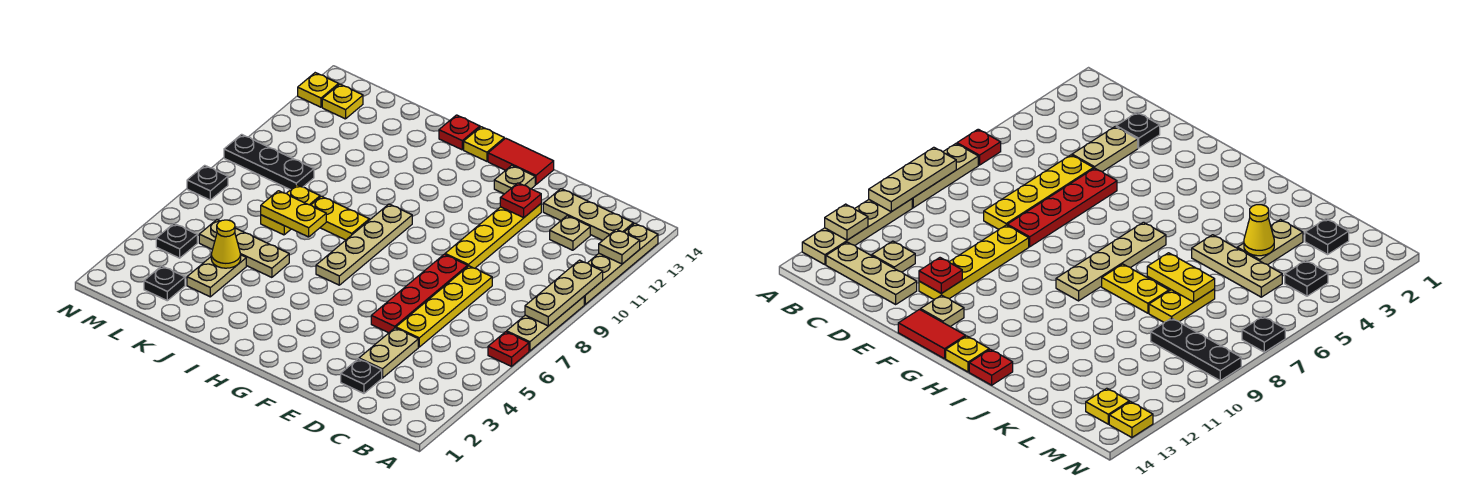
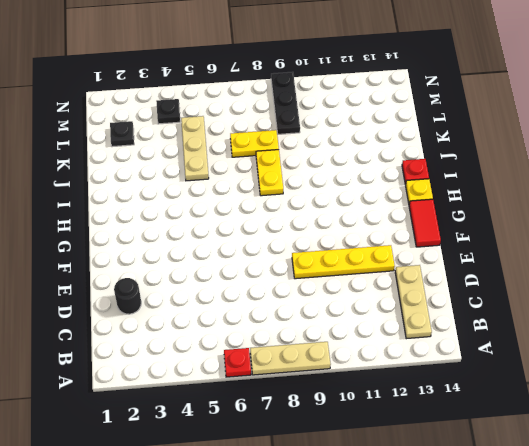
black round brick D2 level 1 -> black plate D2 level 1
none -> tan plate A10:A13 level 1
none -> tan plate C12 level 1
none -> tan plate D3:D4 level 1
none -> yellow plate D5:D8 level 1

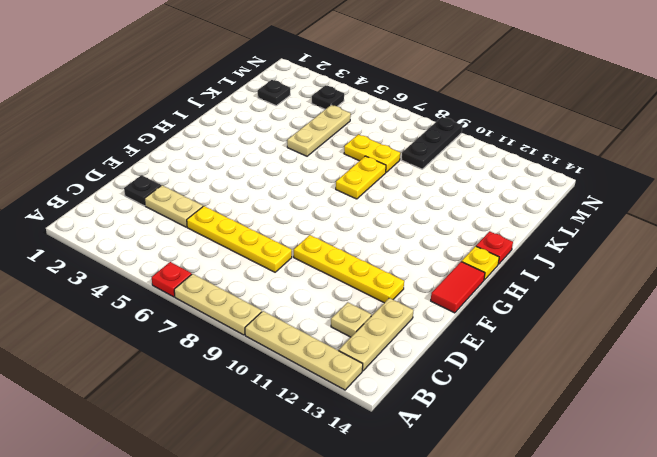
none -> red plate E5:E8 level 1
none -> tan plate F13 level 1
none -> tan plate H6:H9 level 1
none -> tan plate K3:K4 level 1

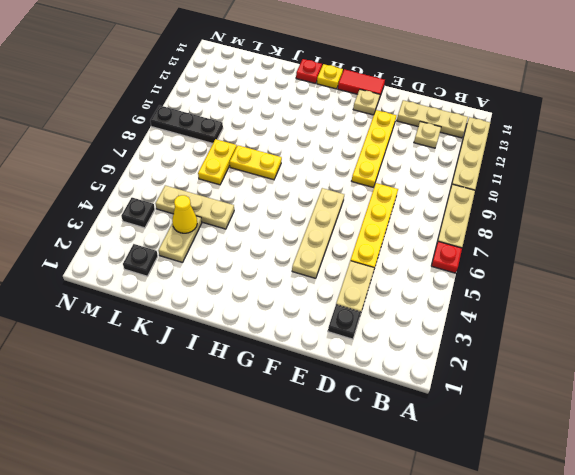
tan plate F4:F7 level 1 -> tan plate H6:H9 level 1
none -> red plate E5:E8 level 1
none -> yellow plate M13 level 1
none -> black plate N7 level 1
none -> yellow plate N13 level 1

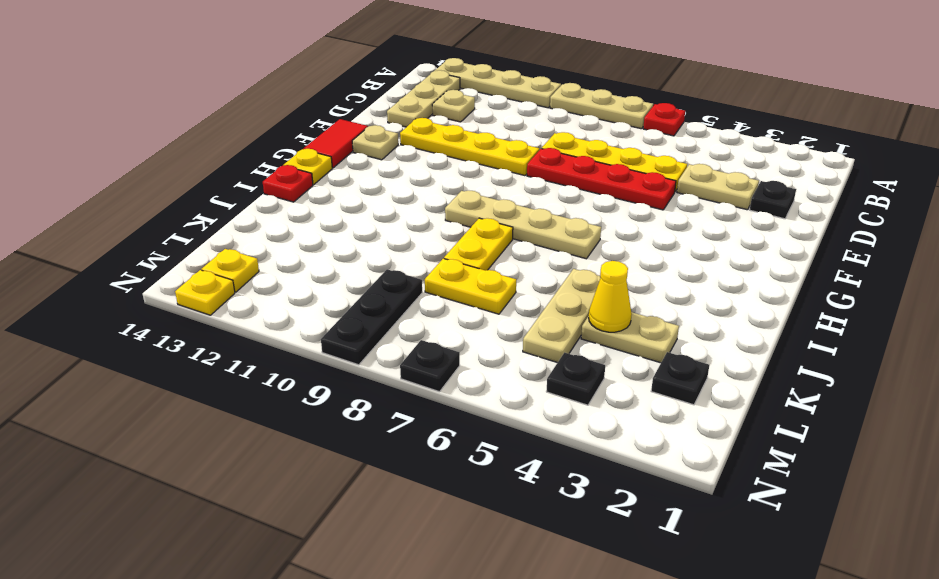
none -> tan plate A8:A10 level 2
none -> tan plate A12 level 2
none -> red plate E12 level 2
none -> yellow plate J7:K7 level 2

